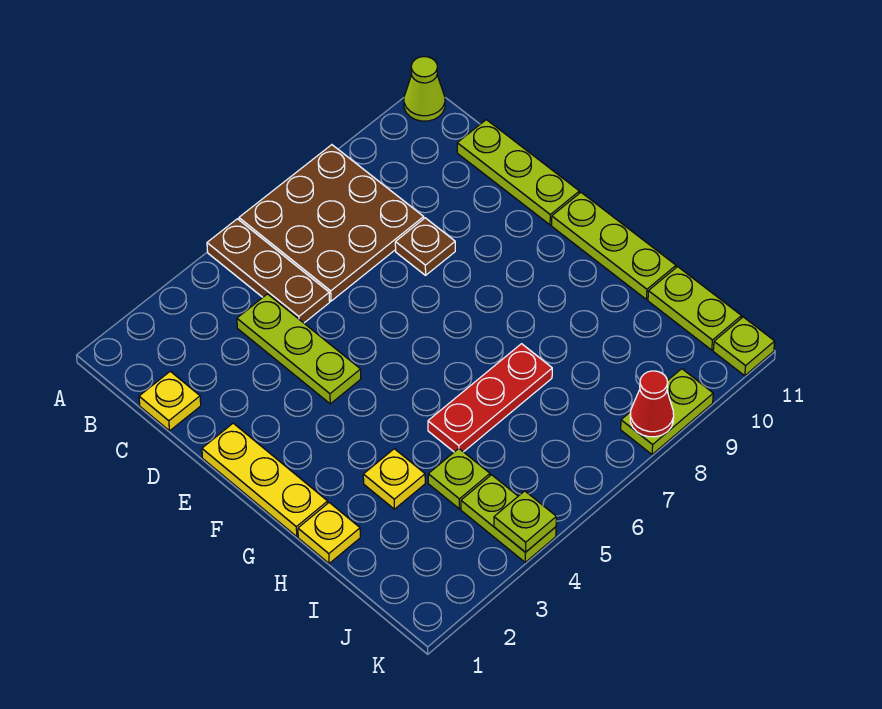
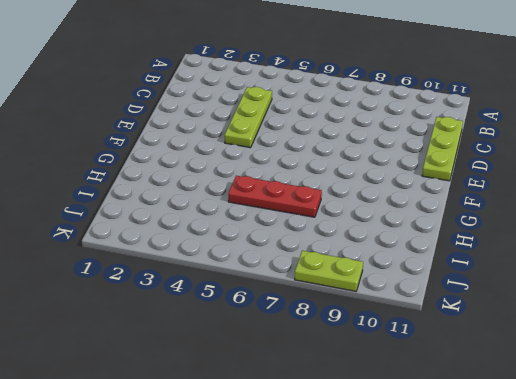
none -> brown plate A5:C5 level 1
none -> brown plate A6:C8 level 1
none -> lime cone A11 level 1

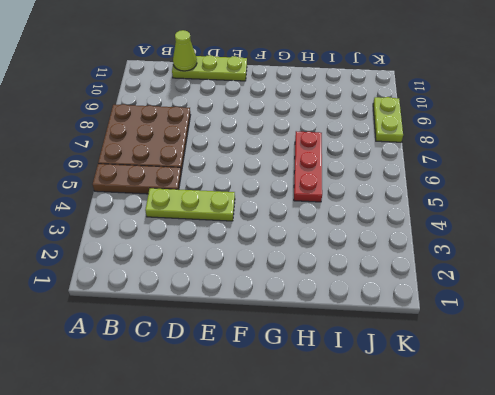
lime cone C11 level 2 -> lime cone A11 level 1
none -> yellow plate C1 level 1
none -> brown plate D8 level 1
none -> yellow plate E1:G1 level 1

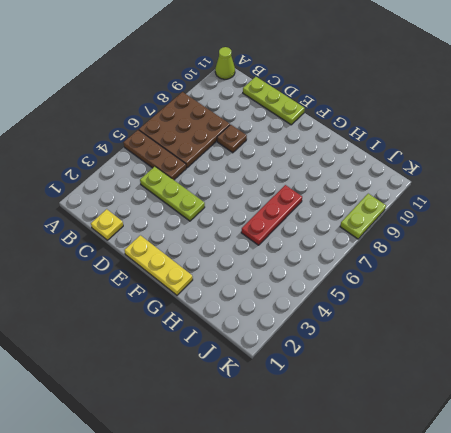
none -> lime plate F11:H11 level 1
none -> yellow plate H1 level 1
none -> yellow plate H3 level 1

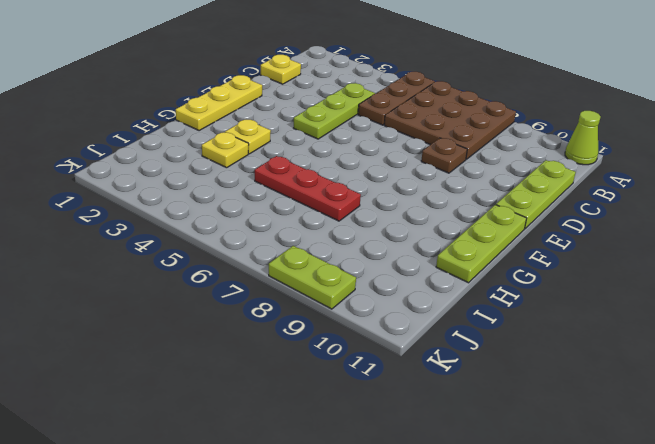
yellow plate G3 level 1 -> yellow plate H1 level 1
none -> lime plate I4 level 1
none -> lime plate I11:J11 level 1
none -> lime plate J4:K4 level 1

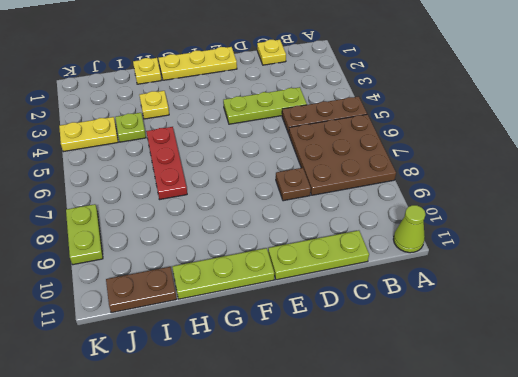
brown plate I11:J11 level 1 -> lime plate I11:J11 level 1
yellow plate J4:K4 level 1 -> lime plate J4:K4 level 1
none -> lime plate K11 level 1
none -> lime plate K4 level 2
none -> red cone K8 level 2

